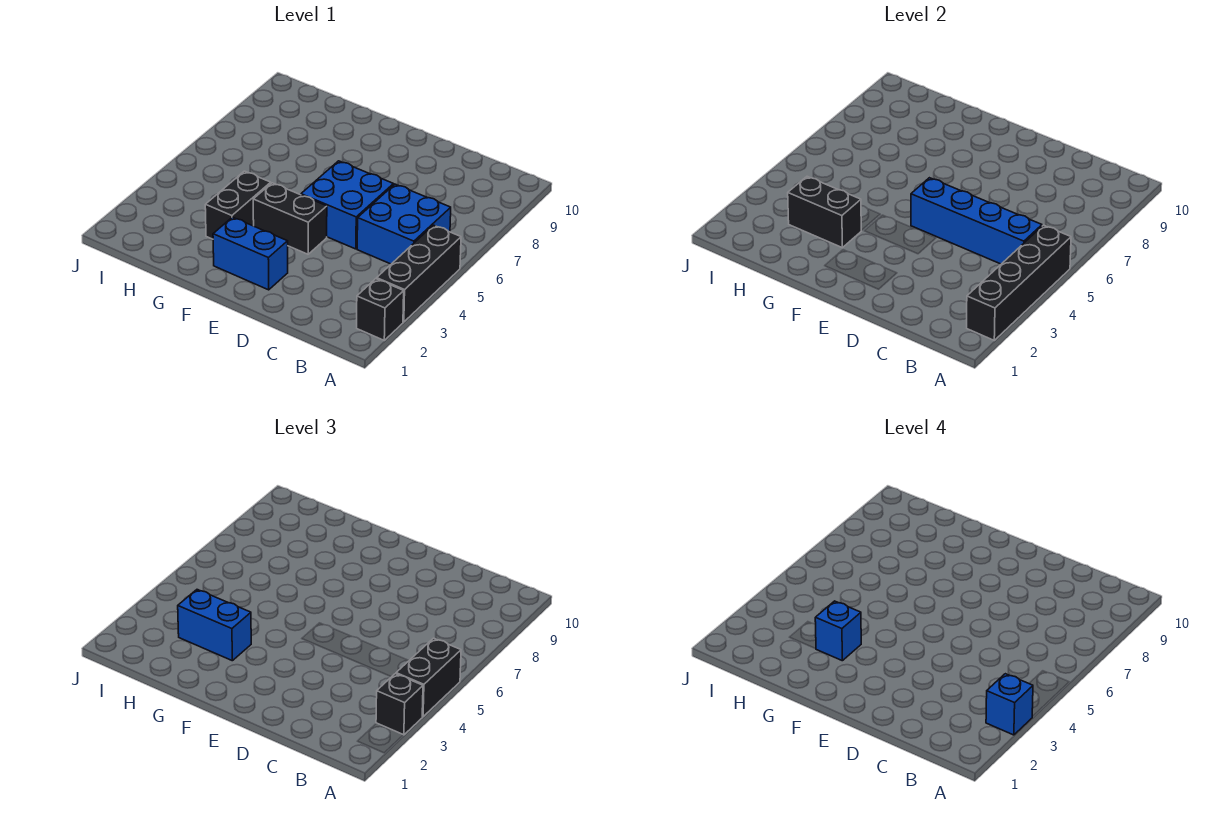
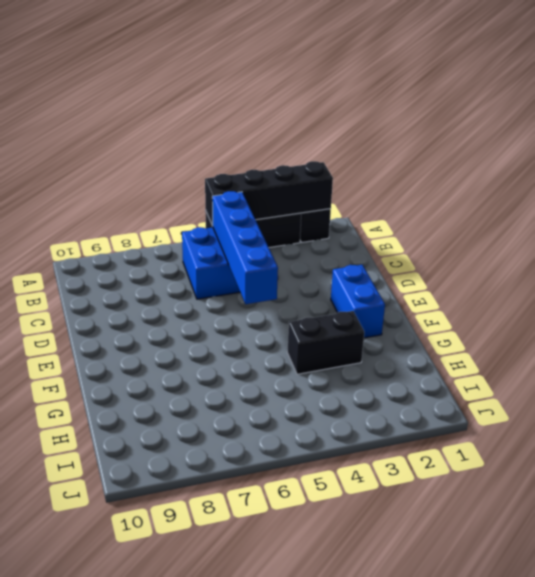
none -> blue brick D5:E6 level 1
none -> black brick E4:F4 level 1
none -> black brick G3:H3 level 2

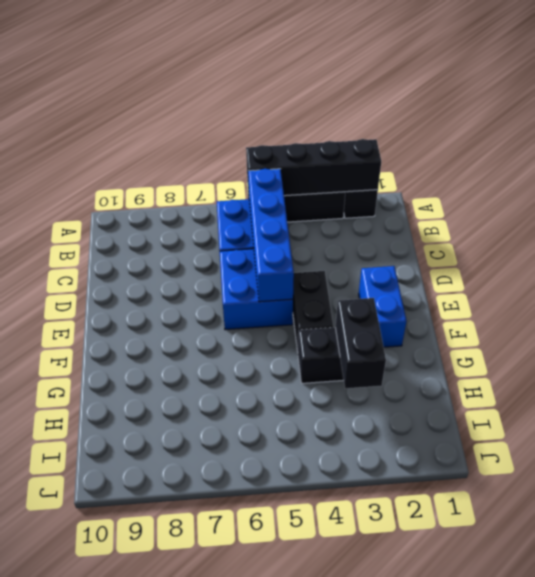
none -> black brick A3 level 3
none -> black brick A4:A5 level 3
none -> blue brick G3:H3 level 3

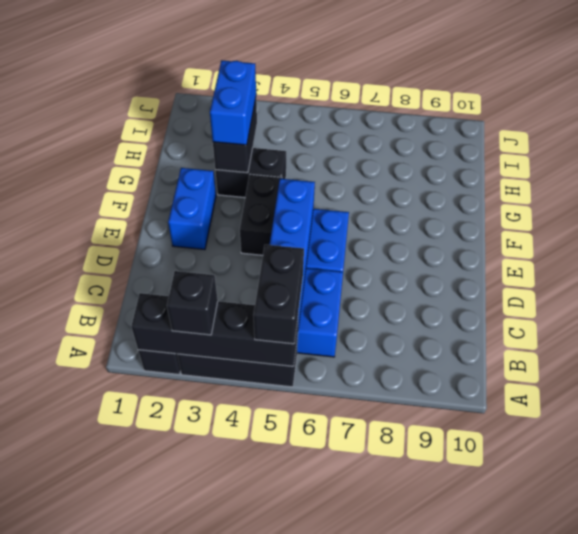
black brick A5:B5 level 3 -> black brick A4:A5 level 3
none -> blue brick A3 level 4
none -> blue brick G3 level 4

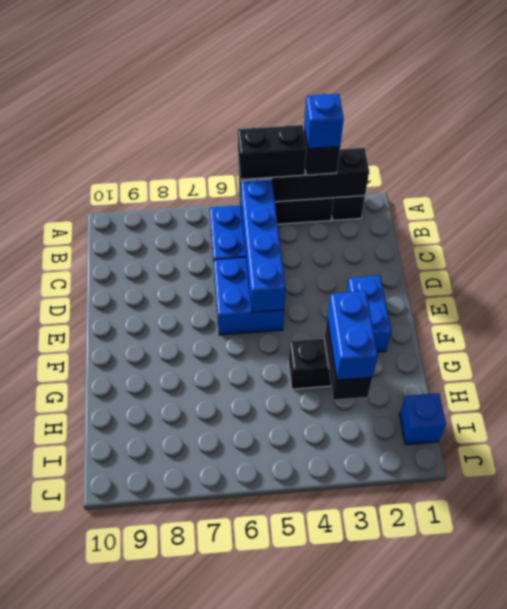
blue brick I1 level 1 -> blue brick G3 level 4
none -> black brick E4:F4 level 1

